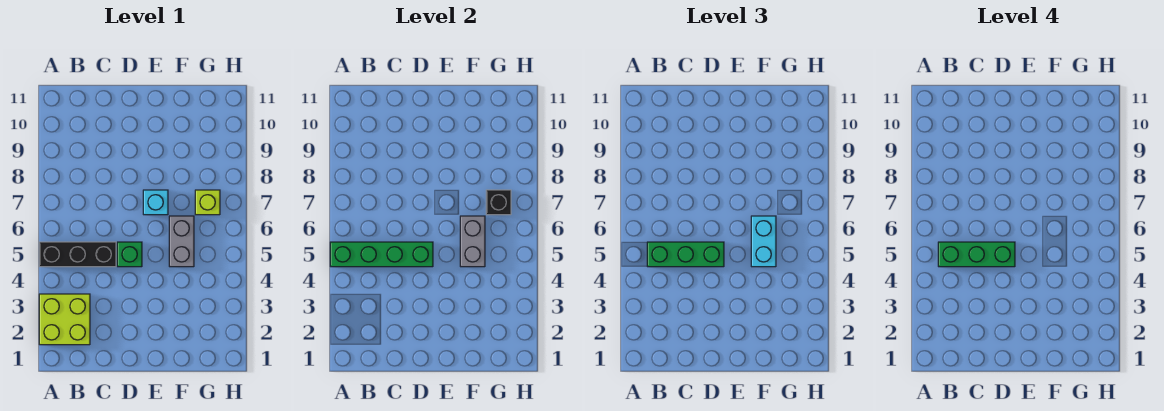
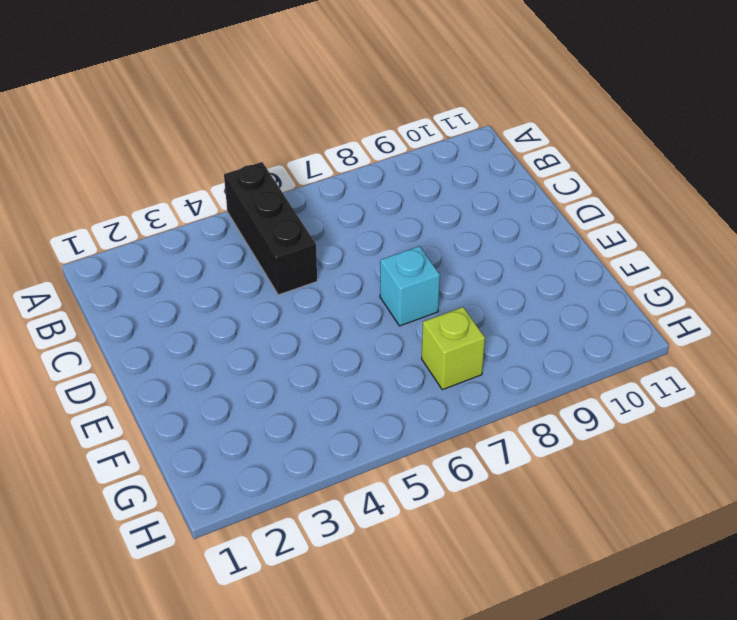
none -> lime brick A2:B3 level 1
none -> green brick D5 level 1
none -> grey brick F5:F6 level 1

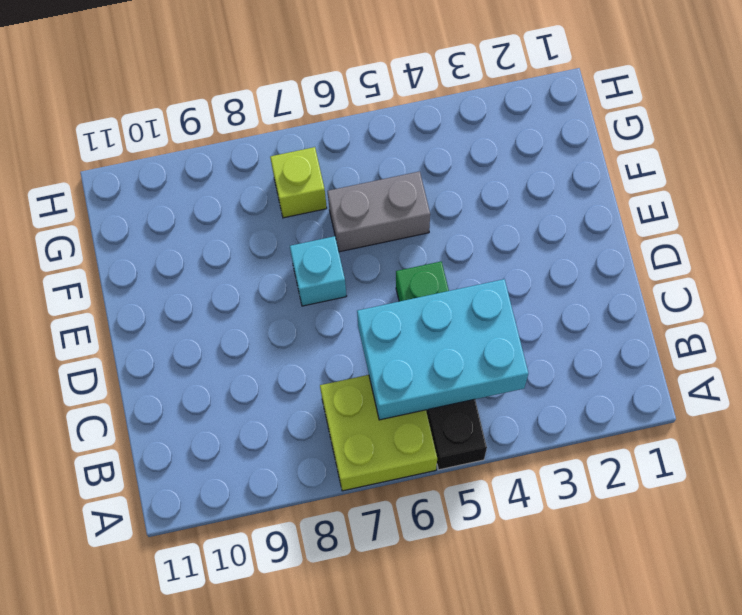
lime brick A6:B7 level 1 -> lime brick A2:B3 level 1
cyan brick B4:C6 level 2 -> green brick A5:D5 level 2
none -> grey brick F5:F6 level 2
none -> black brick G7 level 2
none -> green brick B5:D5 level 3

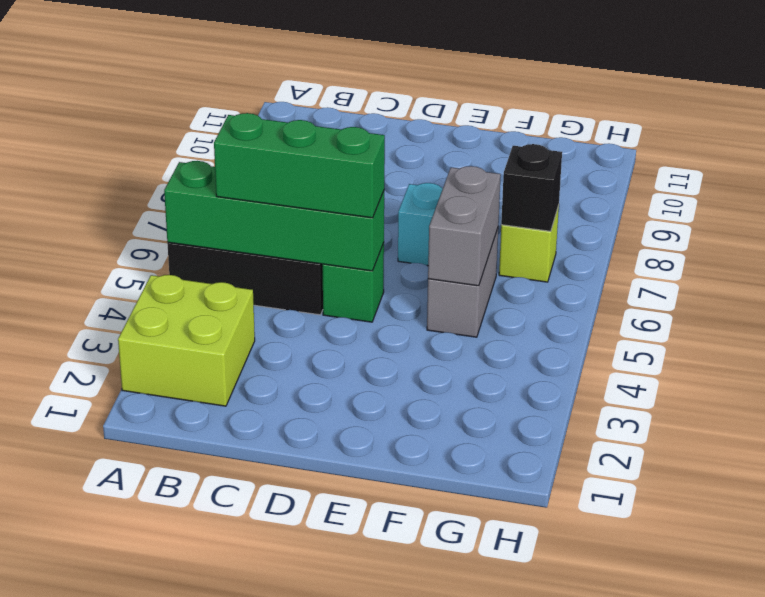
none -> cyan brick F5:F6 level 3
none -> green brick B5:D5 level 4

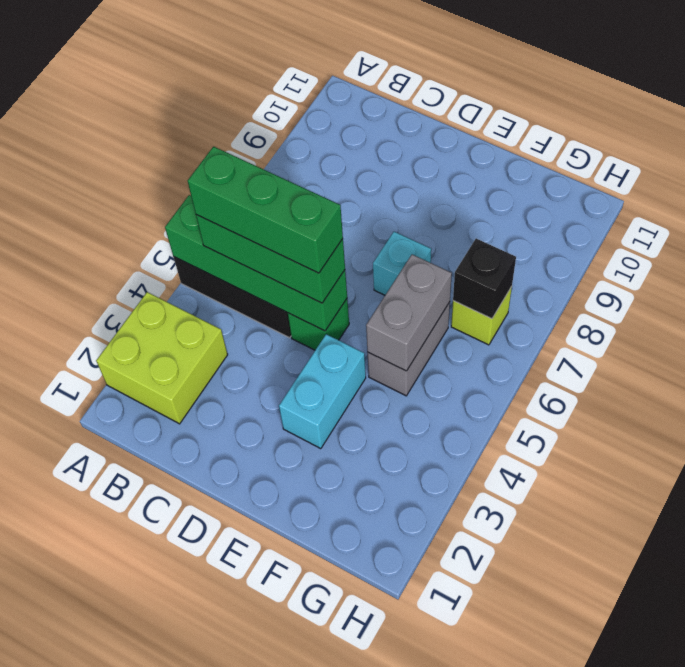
cyan brick E3:E4 level 1 -> cyan brick F5:F6 level 3

